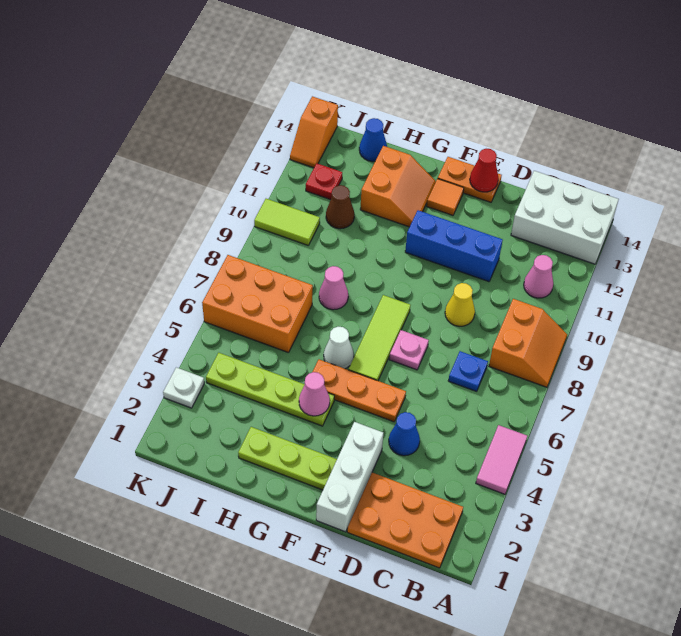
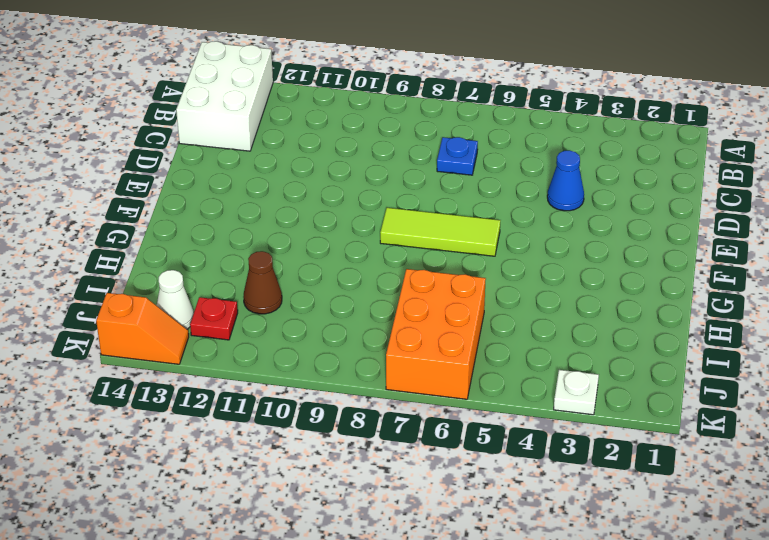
white cone J13 level 1 -> white cone G6 level 1
none -> pink tile A4:A5 level 1
none -> orange slope A8:B9 level 1 top B
none -> orange plate B1:D2 level 1

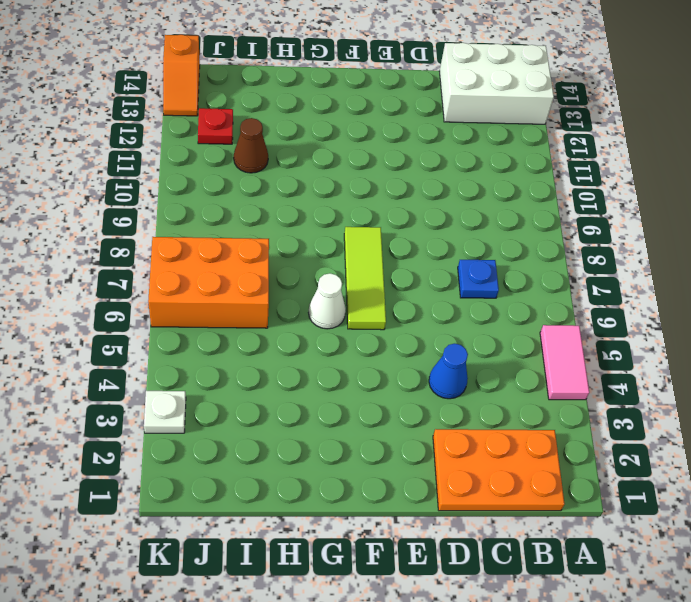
none -> orange slope A8:B9 level 1 top B
none -> pink cone B11 level 1
none -> yellow cone D9 level 1

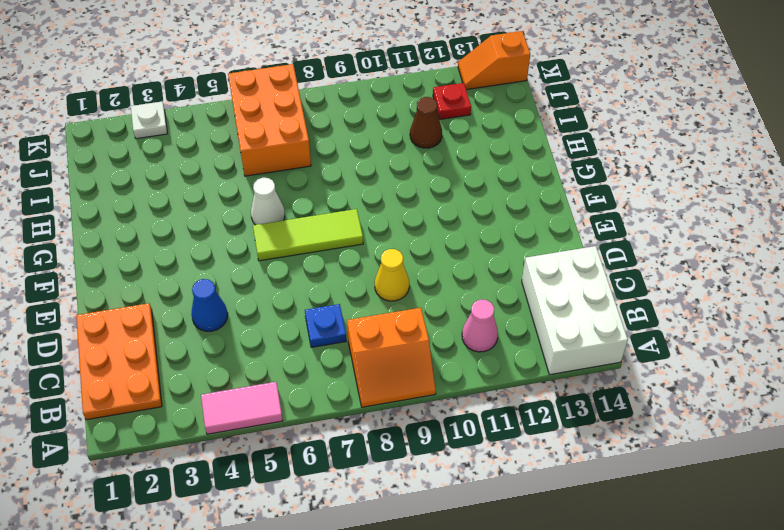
none -> blue brick D11:F11 level 1
none -> white brick E1:E3 level 1
none -> orange plate E5:G5 level 1

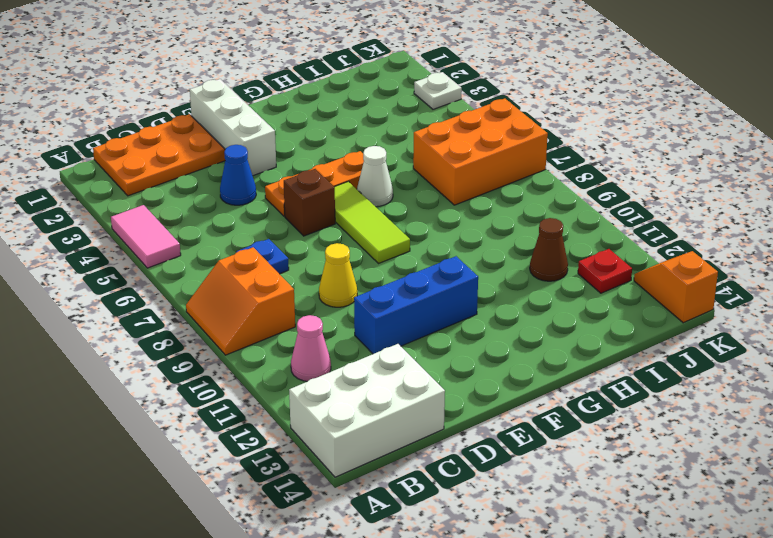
brown brick E6 level 1 -> none
none -> pink plate E7 level 1
none -> orange plate E14:F14 level 1
none -> lime plate F2:H2 level 1

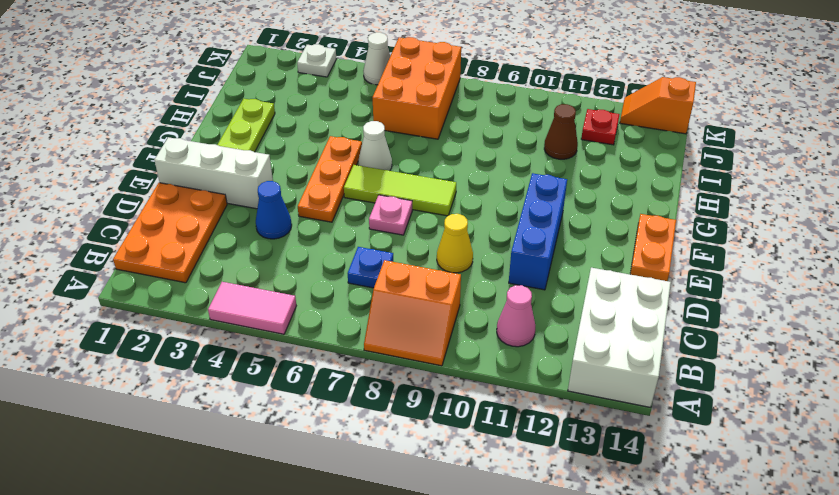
white cone K5 level 1 -> none
none -> orange tile F13 level 1
none -> lime plate G4:J4 level 1
none -> orange slope G12:H13 level 1 top H

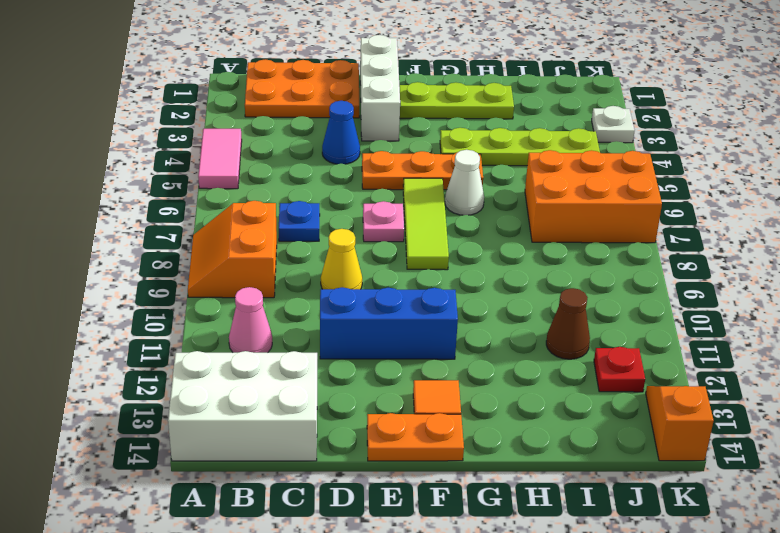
none -> orange slope G12:H13 level 1 top H
none -> pink cone H8 level 1
none -> blue cone I14 level 1

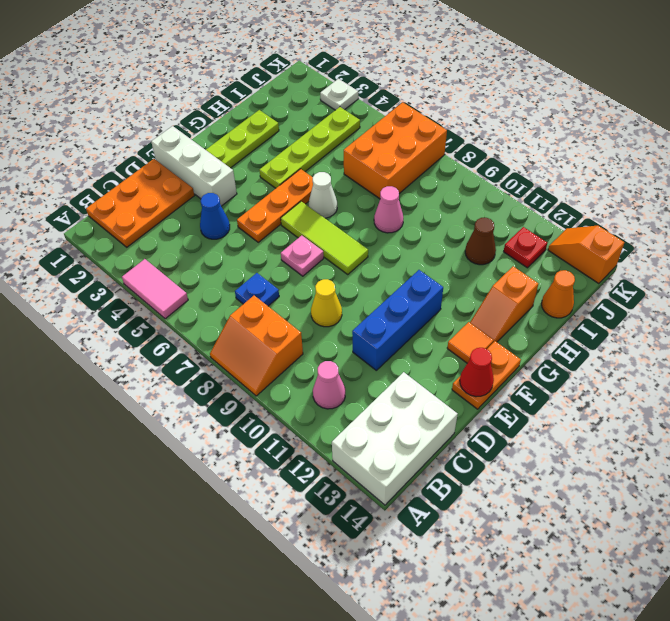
orange slope G13:H13 level 1 top H -> orange slope G12:H13 level 1 top H
orange cone I14 level 1 -> blue cone I14 level 1
none -> lime tile J10:K10 level 1
none -> pink cone G4 level 2

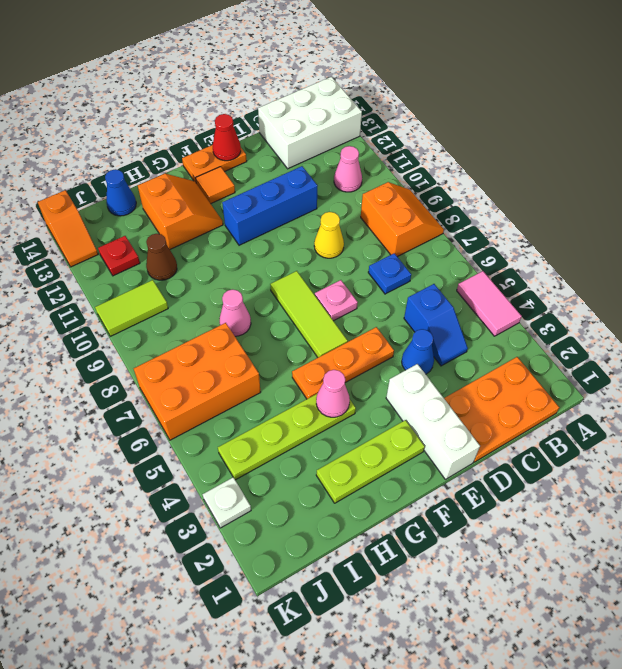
blue slope C4:C5 level 1 top 5 -> none
none -> white cone G6 level 1

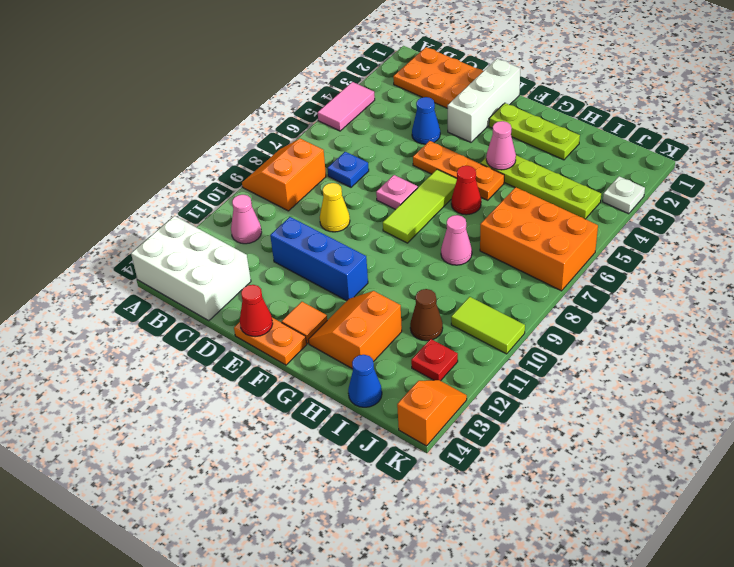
red cone G6 level 1 -> white cone G6 level 1

